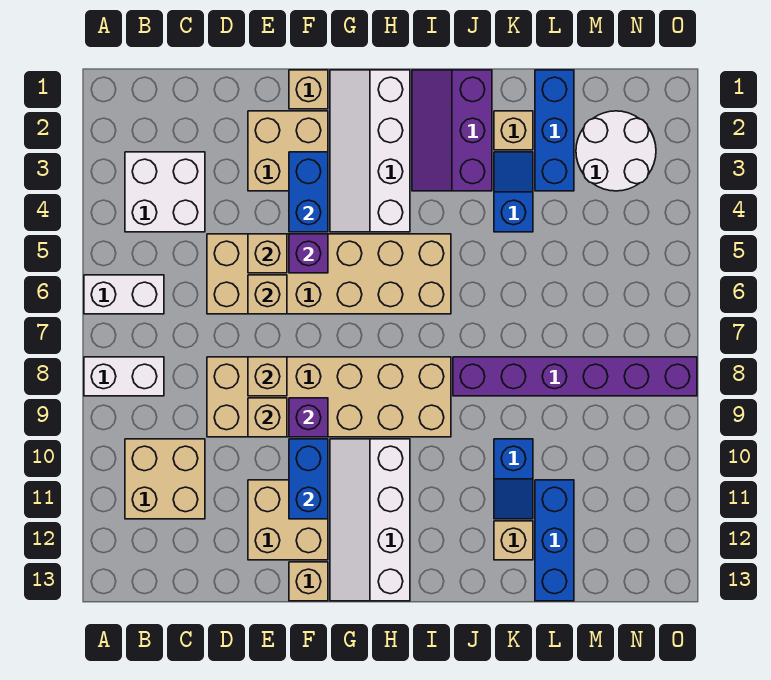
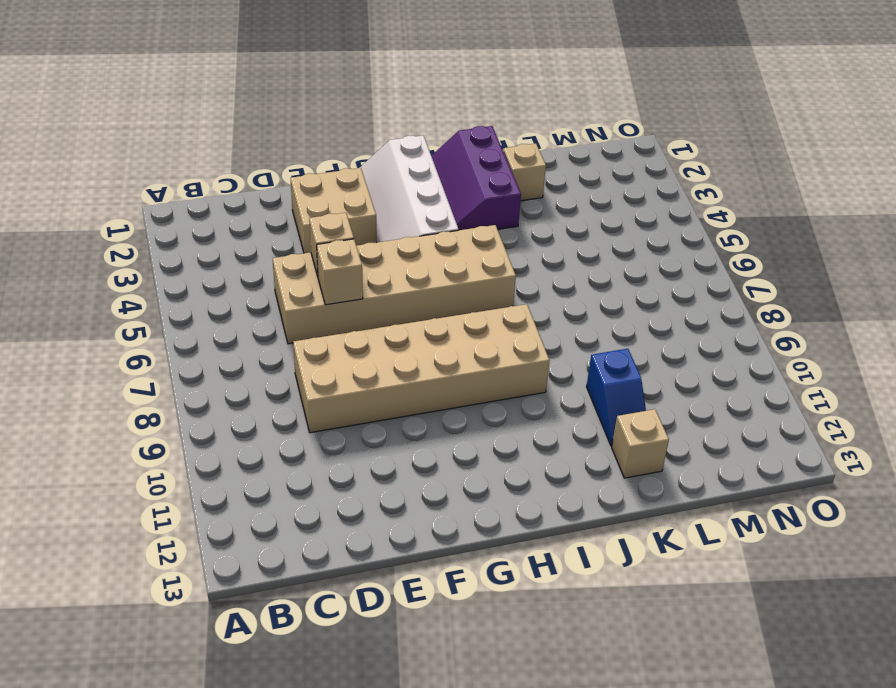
none -> white brick A6:B6 level 1
none -> white brick A8:B8 level 1
none -> white brick B3:C4 level 1

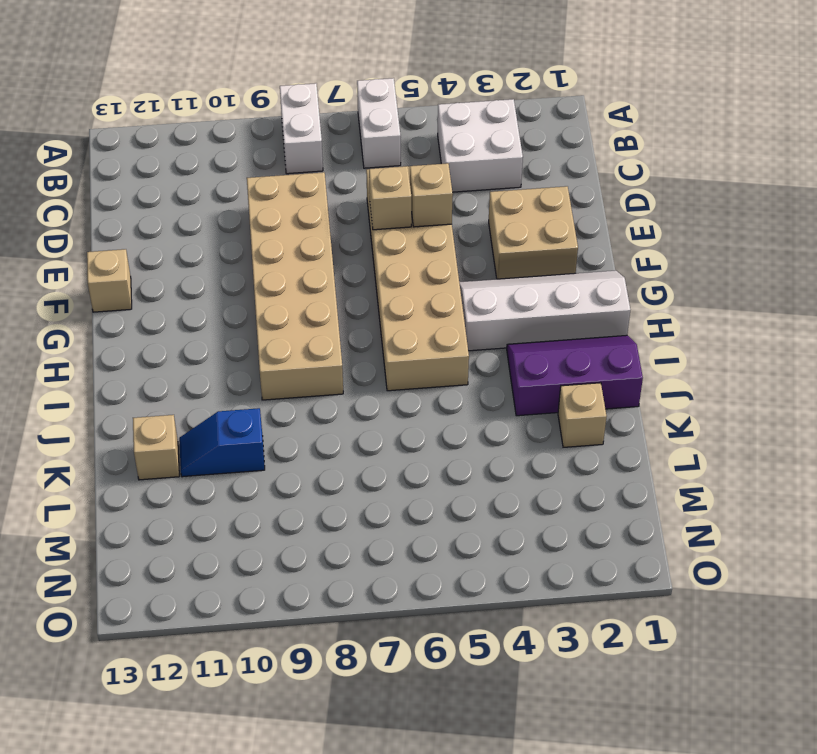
none -> tan brick B10:C11 level 1
none -> tan brick E11:F12 level 1
none -> tan brick F1 level 1

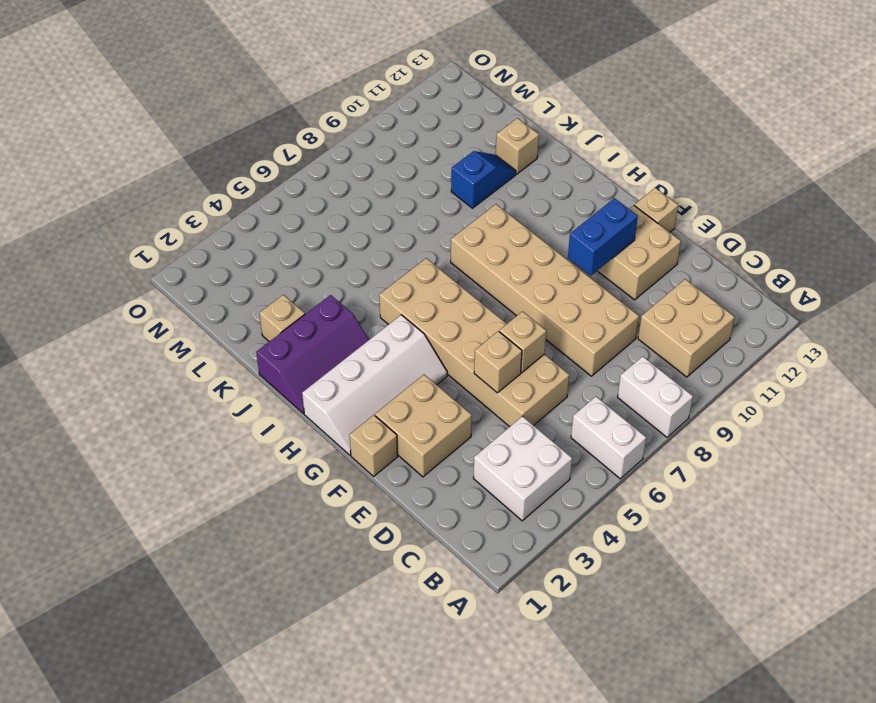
none -> white slope G10:H13 level 1 top H
none -> purple brick J8:O8 level 1
none -> blue slope K3:K4 level 1 top 4

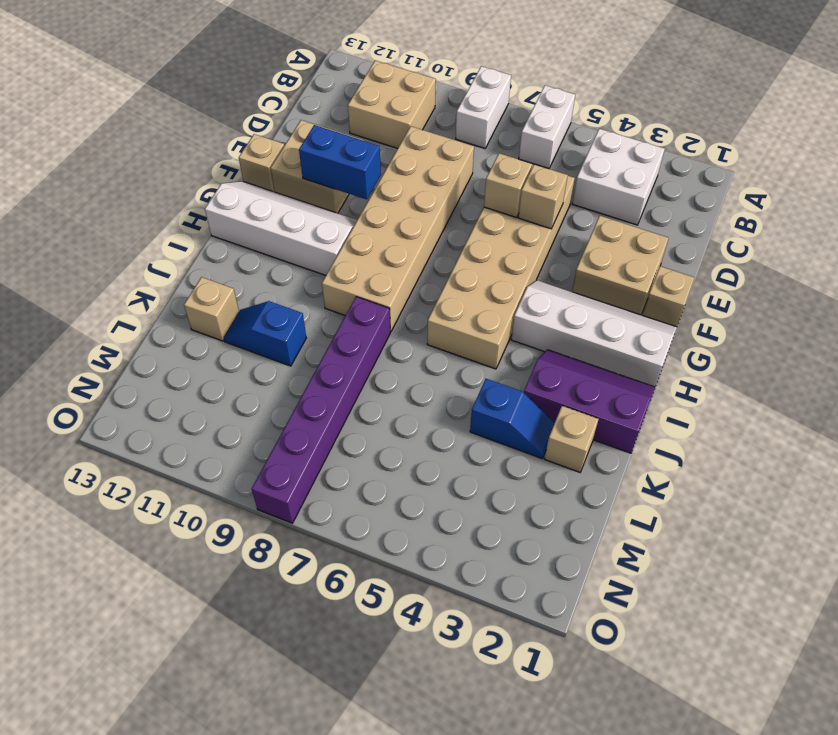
none -> blue brick L1:L3 level 1
none -> blue brick L11:L13 level 1
none -> white round brick M2:N3 level 1

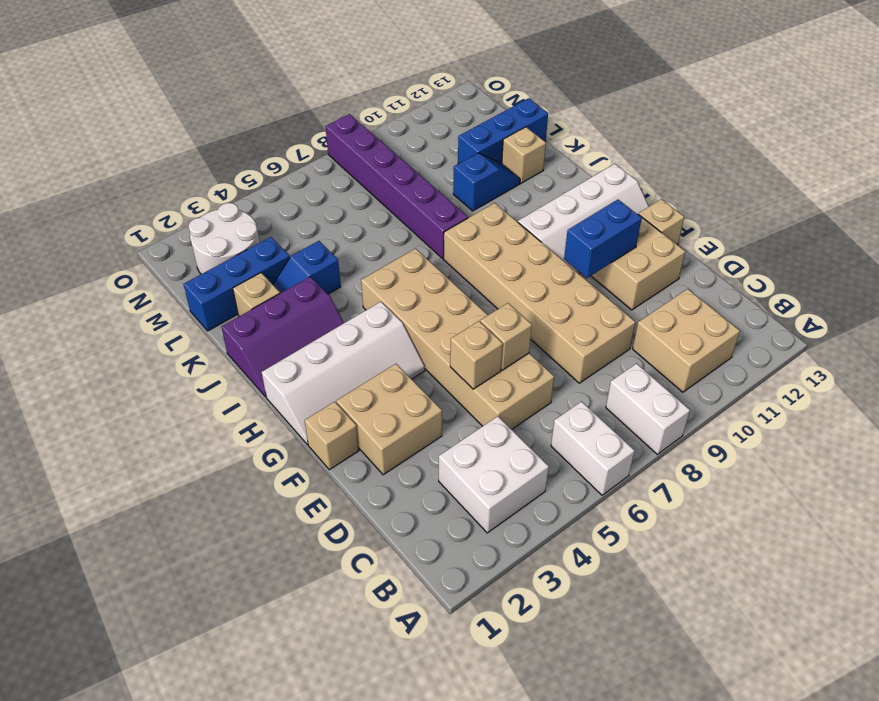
none -> tan brick E8 level 2
none -> tan brick E9 level 2
none -> blue brick F3:F4 level 2

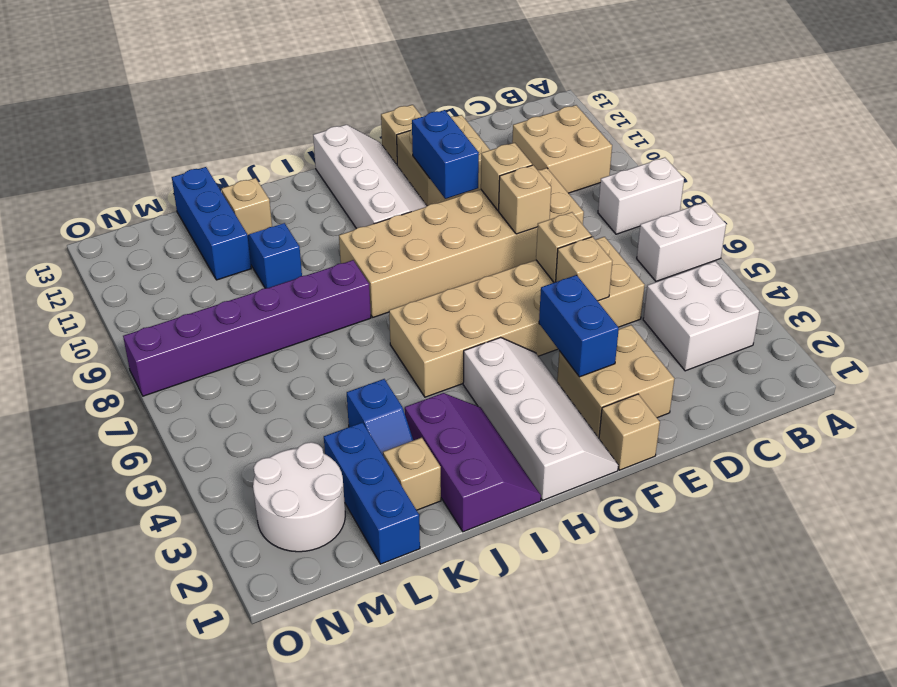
none -> purple brick F5 level 2
none -> purple brick F9 level 2

